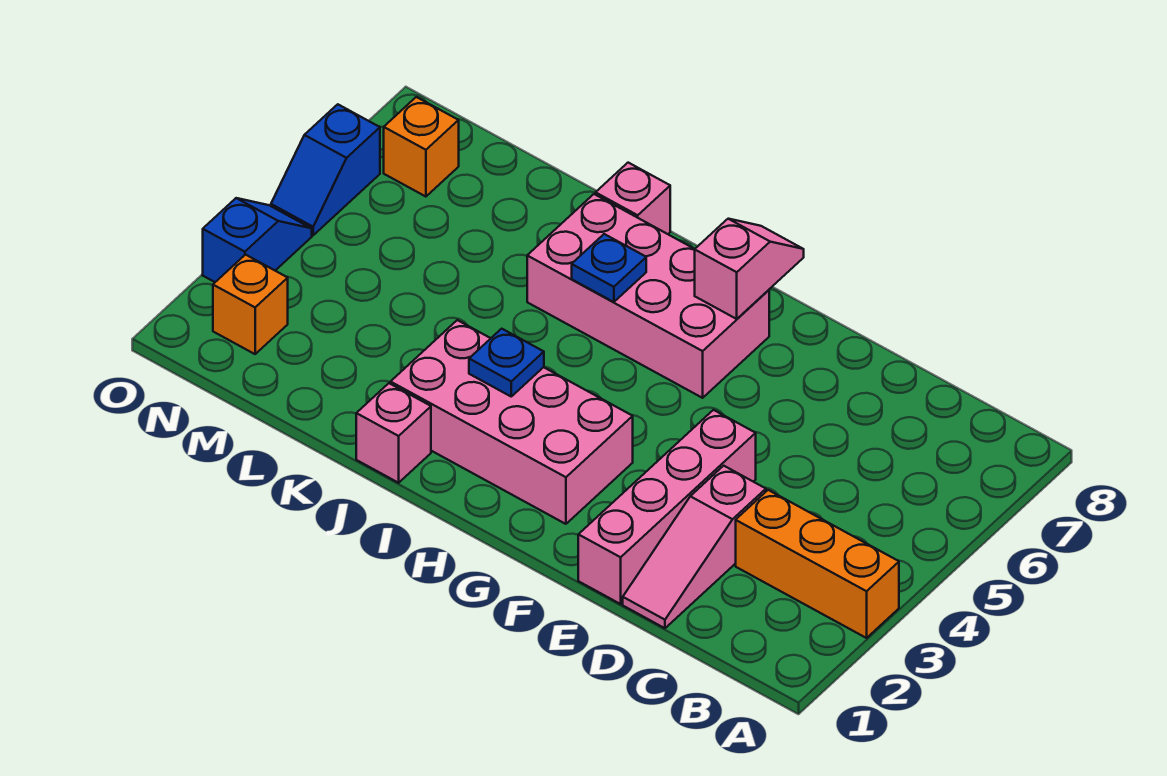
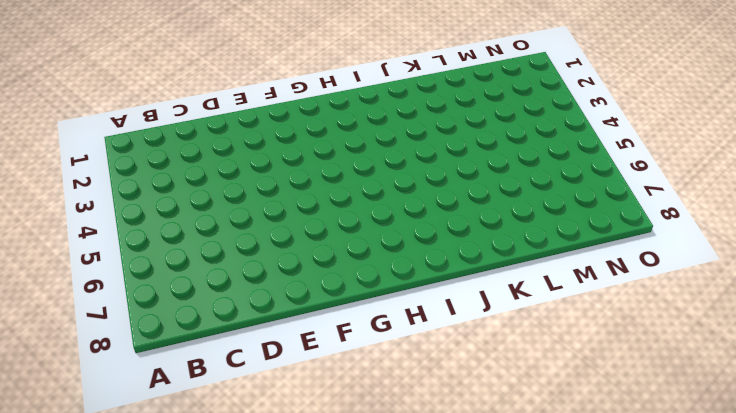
none -> orange brick A3:C3 level 1
none -> pink slope D1:D3 level 1 top 3
none -> pink brick E1:E4 level 1

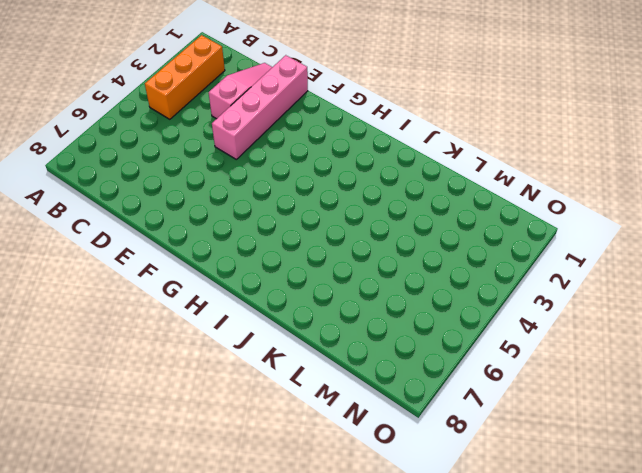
orange brick B2:B4 level 1 -> orange brick A3:C3 level 1
none -> pink brick G2:J3 level 1
none -> pink brick G6:J7 level 1
none -> pink brick J1 level 1

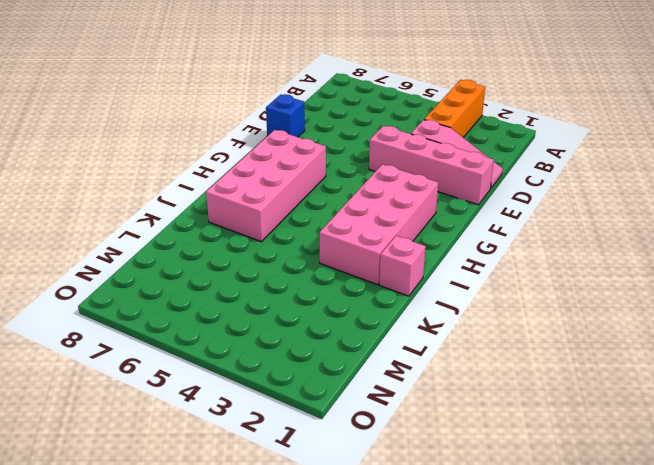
blue brick E8 level 1 -> none
none -> pink brick J8 level 1
none -> orange brick N2 level 1
none -> orange brick N7 level 1

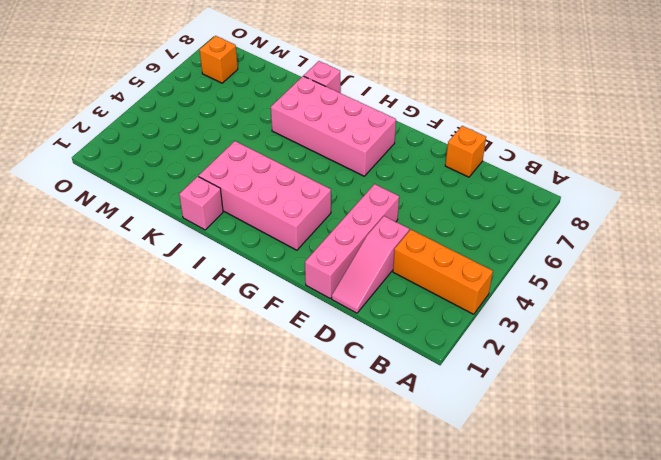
orange brick D8 level 1 -> orange brick N2 level 1
none -> blue slope O3:O4 level 1 top 3
none -> blue slope O5:O6 level 1 top 6
none -> pink slope G7:G8 level 2 top 7

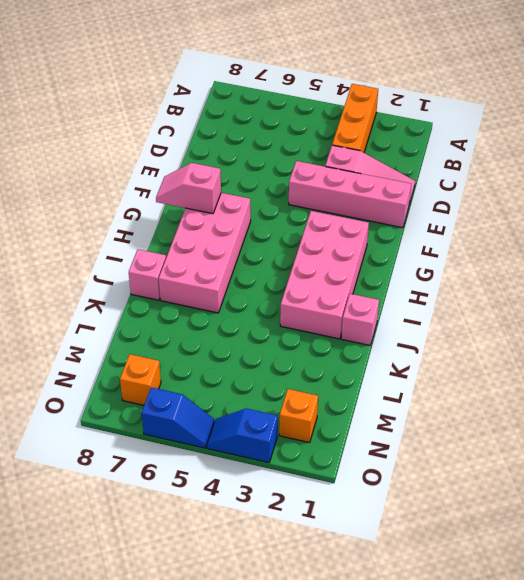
none -> blue plate I3 level 2
none -> blue plate I6 level 2

